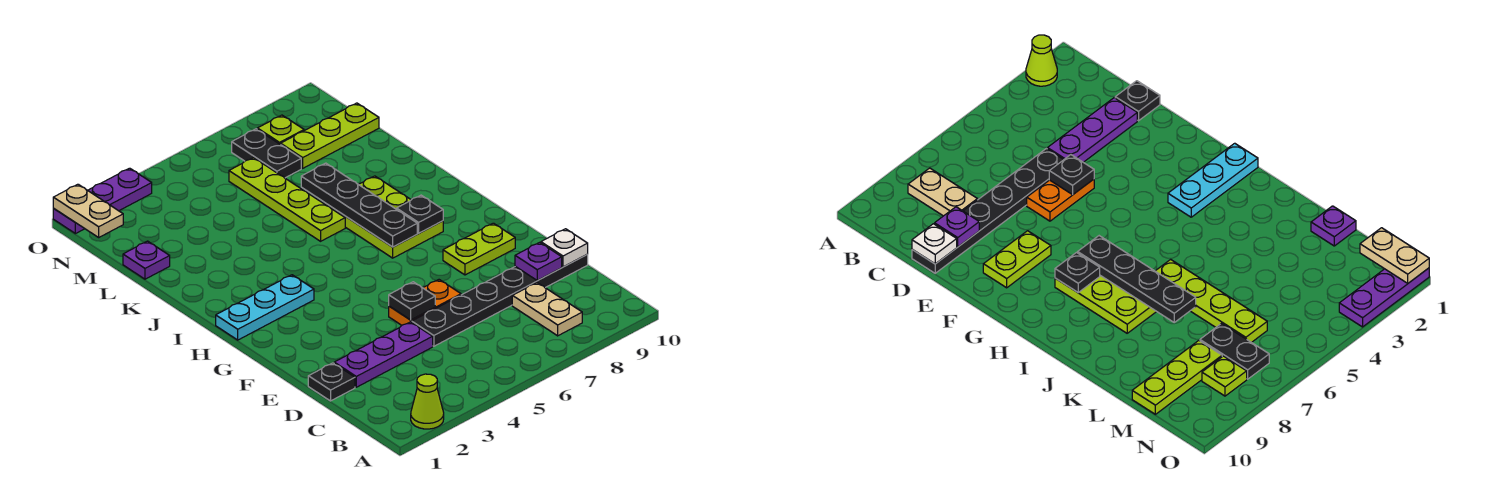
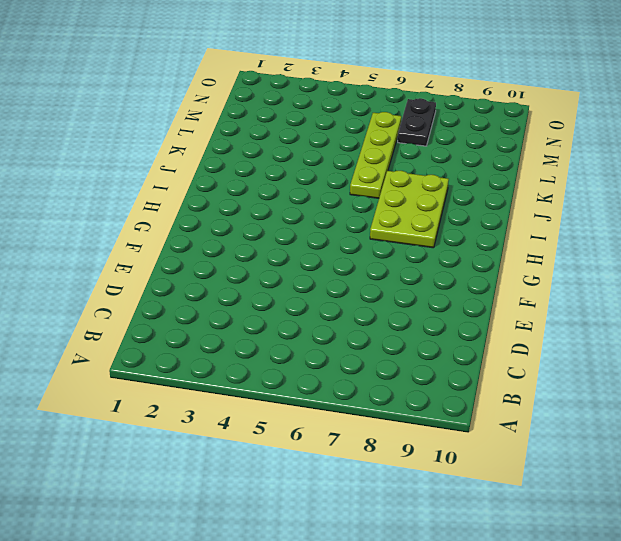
none -> lime cone A2 level 1
none -> tan plate B8:C8 level 1
none -> black plate D1 level 1

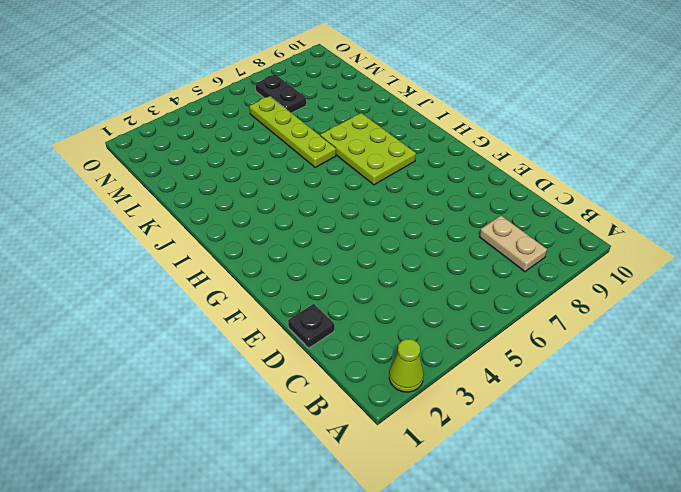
none -> purple plate D2:D4 level 1
none -> black plate D5:D10 level 1
none -> orange plate E5:E6 level 1

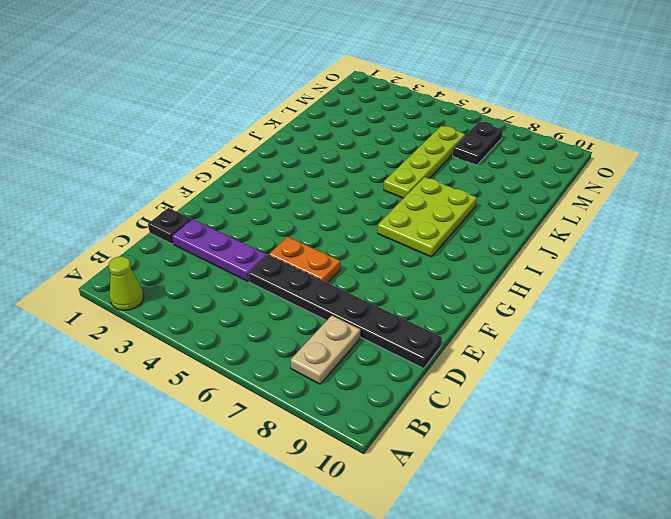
none -> lime plate F8:F9 level 1
none -> cyan plate H1:H3 level 1
none -> purple plate L1 level 1

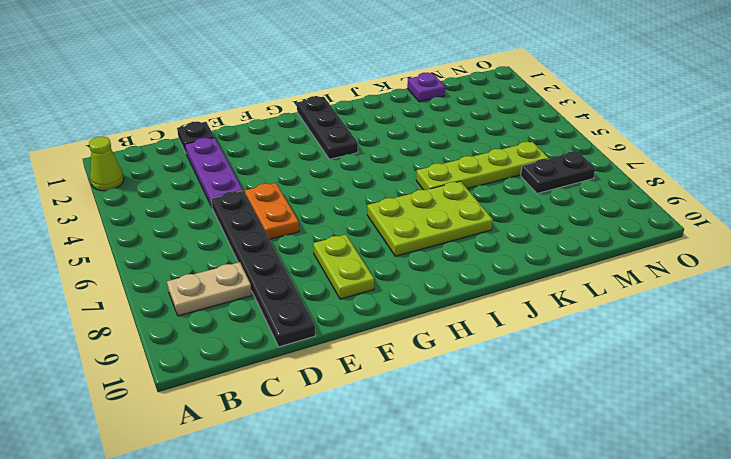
black plate H1:H3 level 1 -> cyan plate H1:H3 level 1
none -> lime plate M8:M10 level 1
none -> lime plate N8 level 1
none -> purple plate O1:O3 level 1

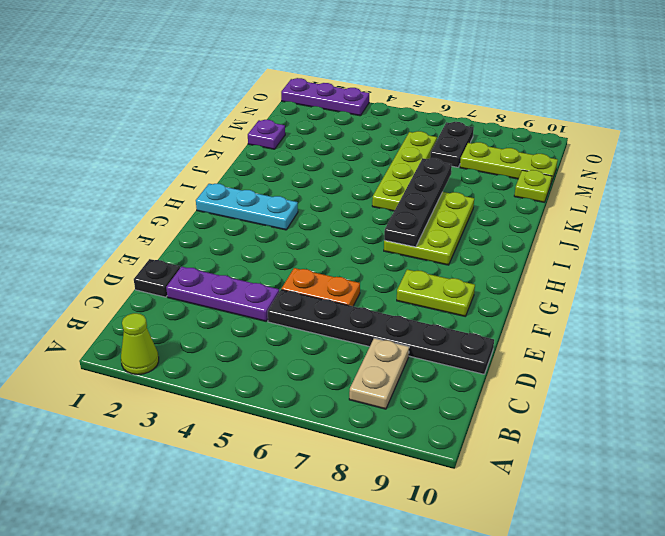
lime plate L10 level 1 -> lime plate N8 level 1
none -> purple plate D9 level 2
none -> white plate D10 level 2
none -> black plate E5 level 2

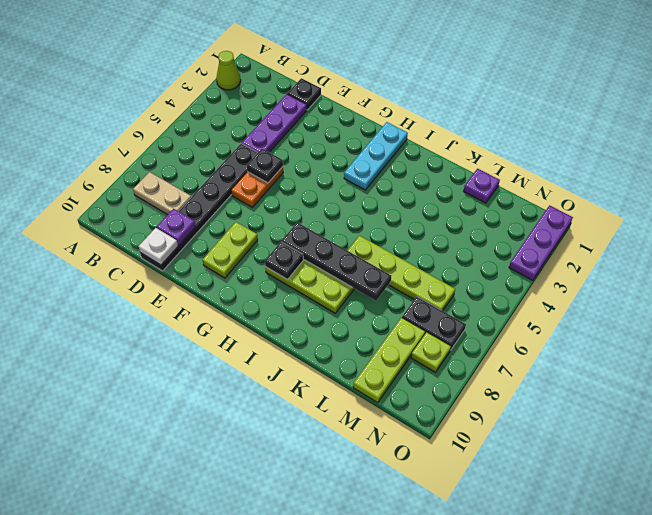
none -> tan plate N1:O1 level 2

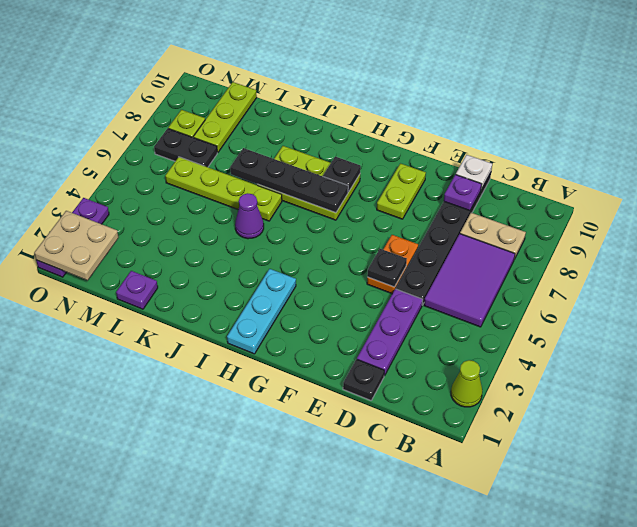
purple tile B5:C7 level 1 -> none
purple cone J5 level 1 -> none
tan plate N1:O2 level 2 -> tan plate N1:O1 level 2

